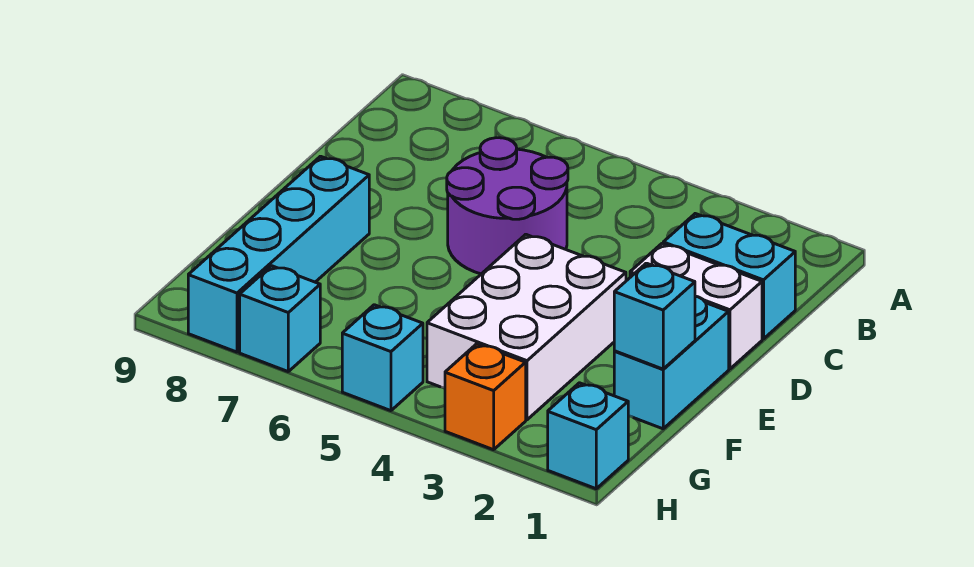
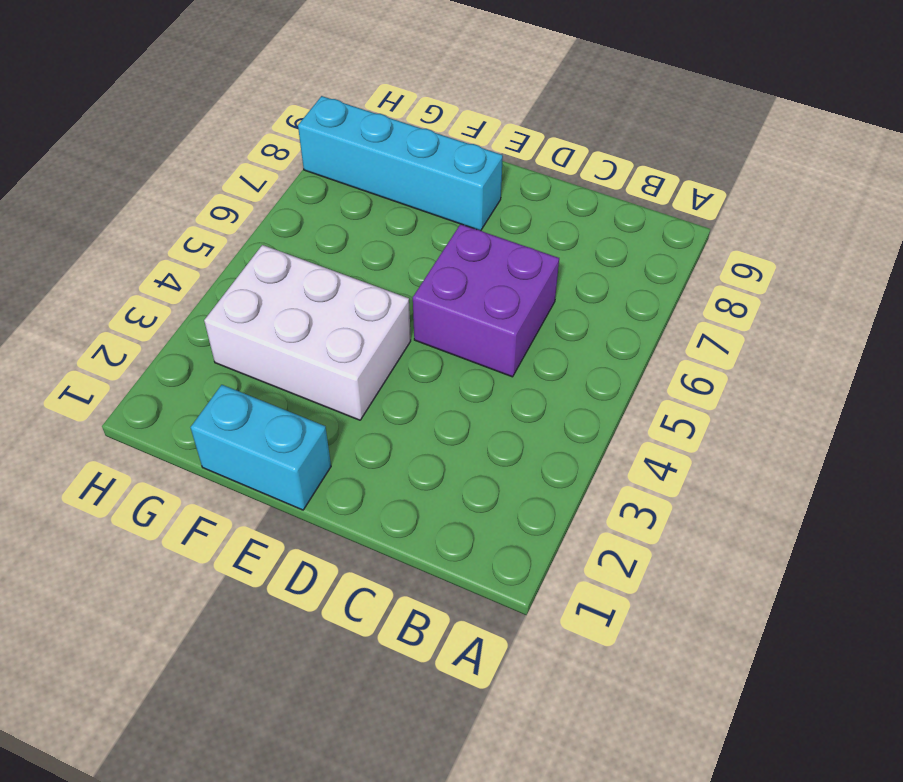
purple brick C5:D6 level 1 -> purple round brick C5:D6 level 1
none -> cyan brick C1:C2 level 1
none -> white brick D1:D2 level 1

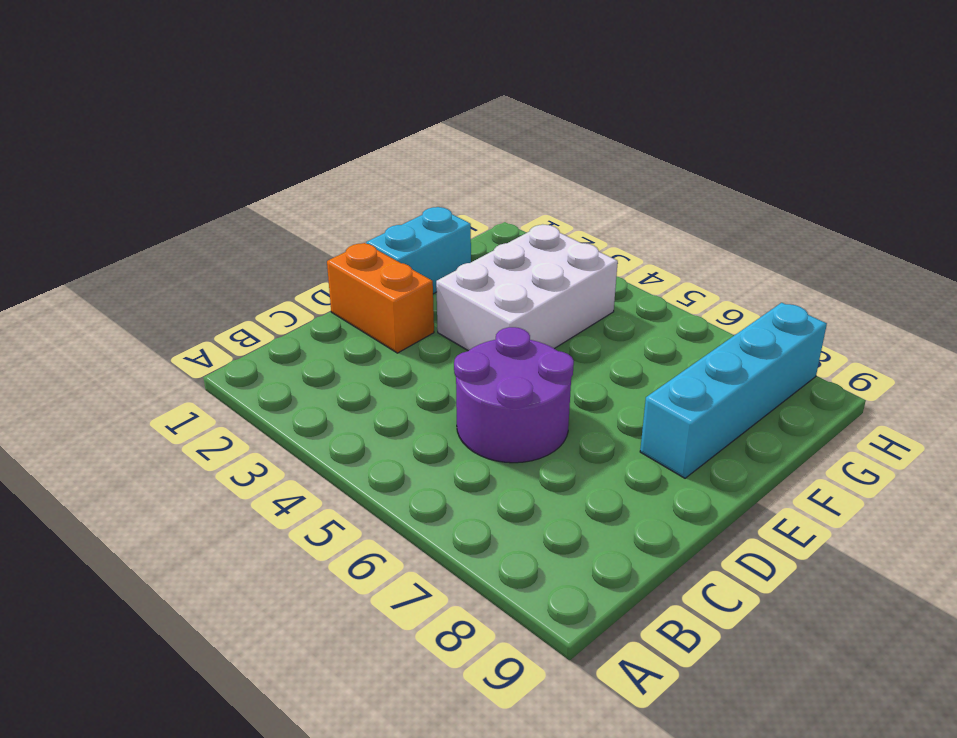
orange brick D1:D2 level 1 -> white brick D1:D2 level 1
none -> cyan brick C1:C2 level 1
none -> cyan brick H1 level 1

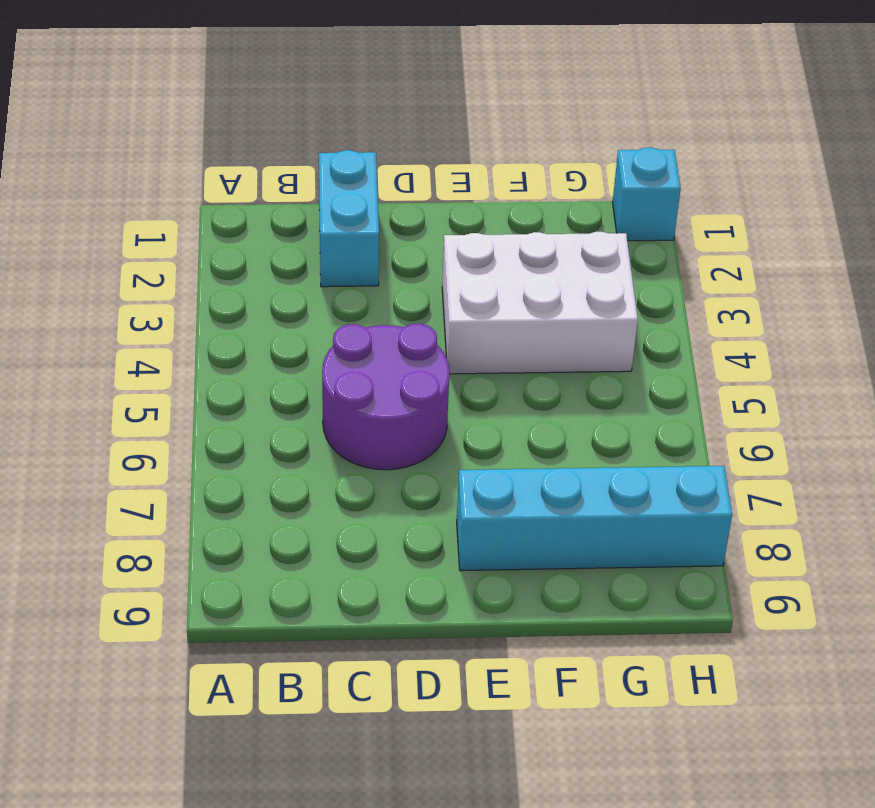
none -> white brick D1:D2 level 1
none -> cyan brick E1:F1 level 1

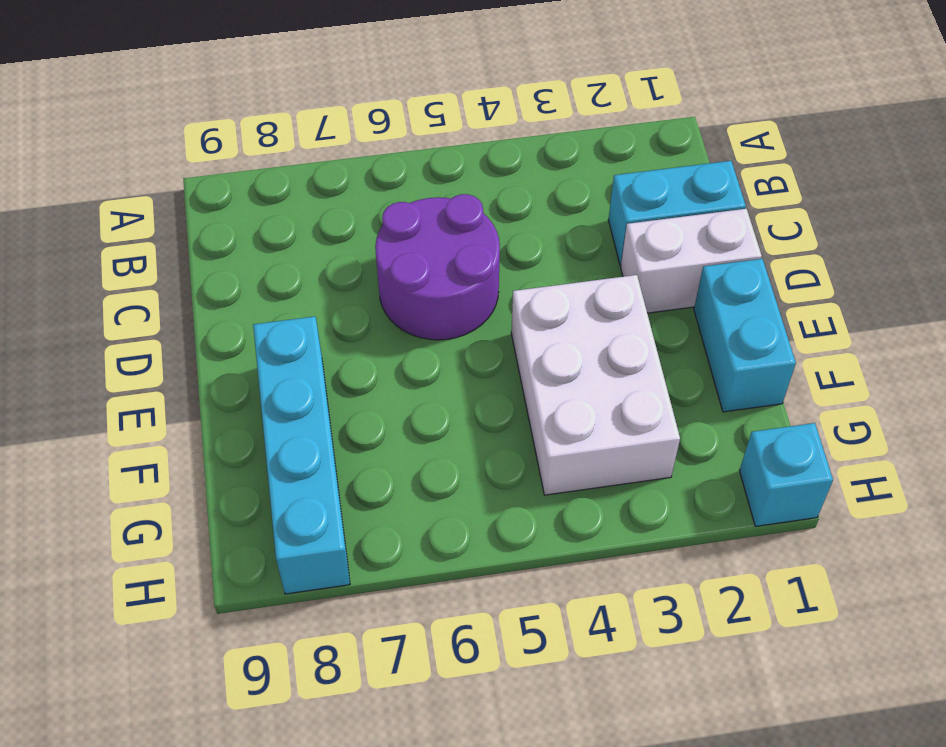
none -> orange brick H3 level 1
none -> cyan brick H5 level 1

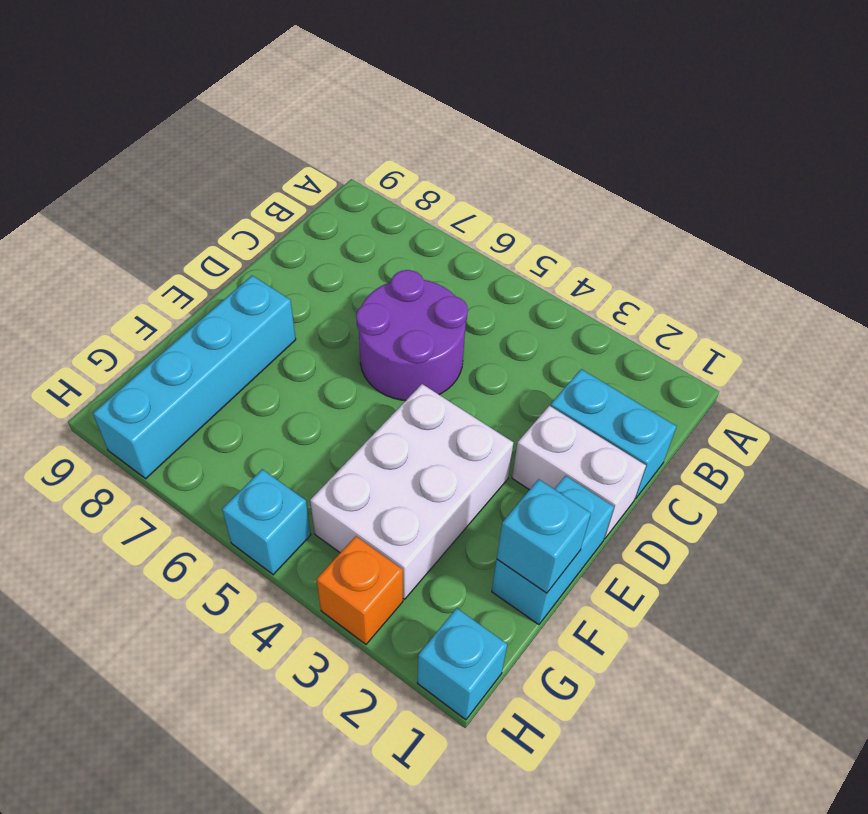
none -> cyan brick H7 level 1

